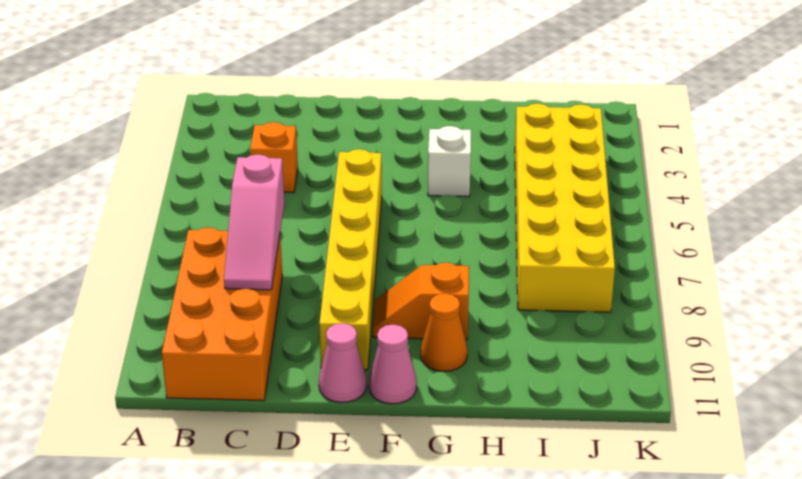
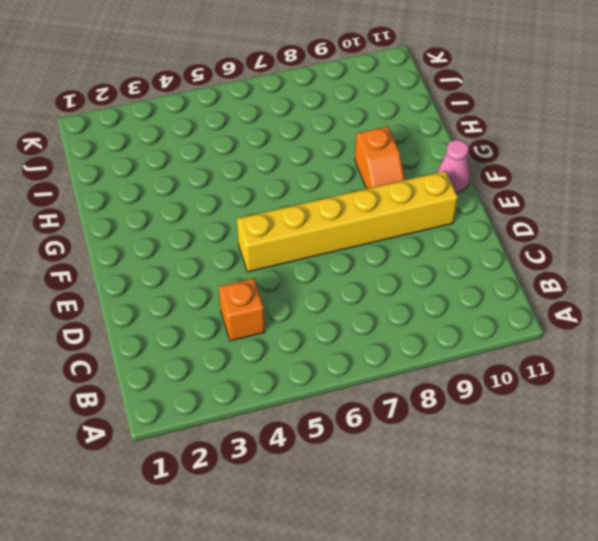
none -> orange brick B8:C11 level 1
none -> pink cone E11 level 1

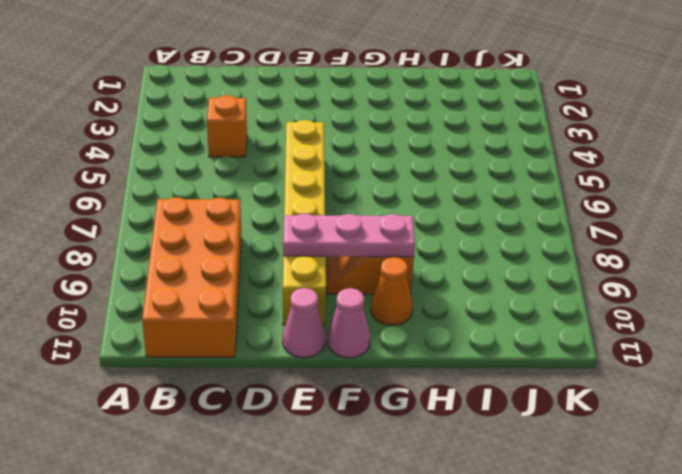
pink plate E9:G9 level 2 -> none
none -> white brick G4 level 1
none -> yellow brick I3:J8 level 1

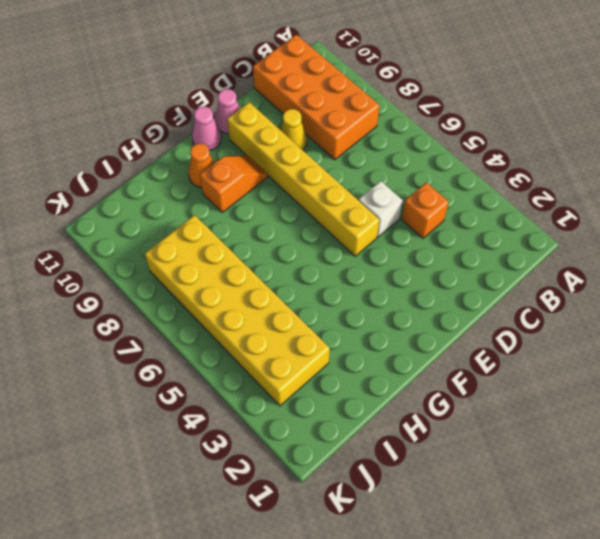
white brick D5 level 1 -> white brick G4 level 1
yellow cone D9 level 1 -> none
none -> pink slope C7:C9 level 2 top 7

